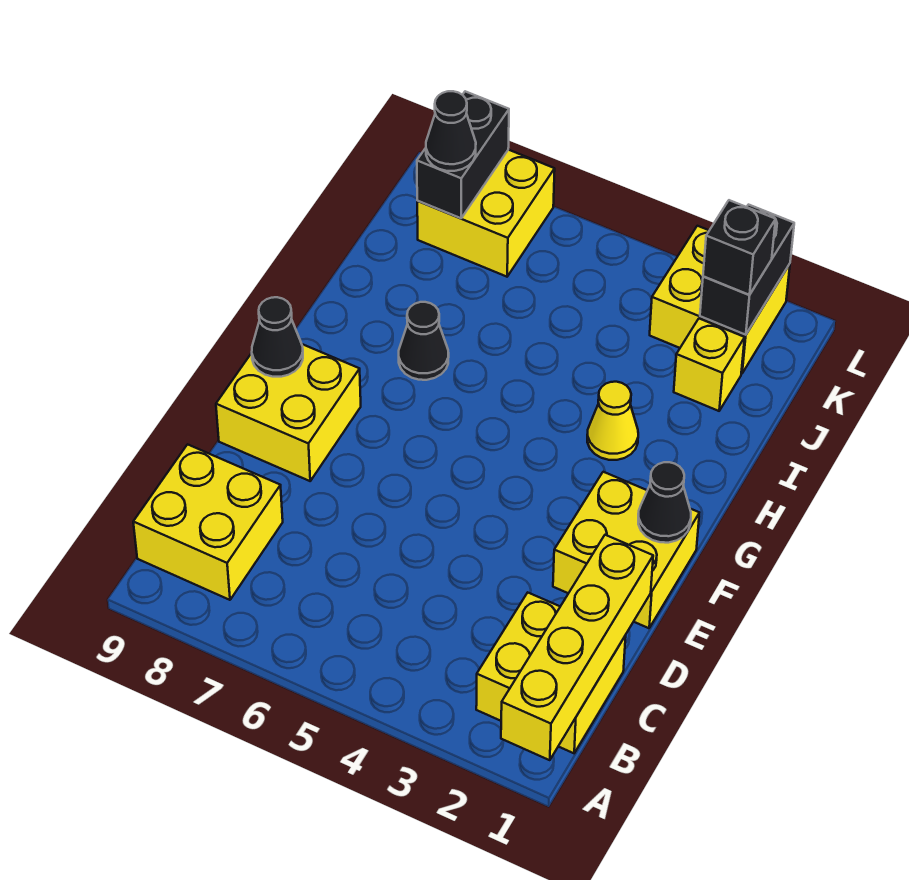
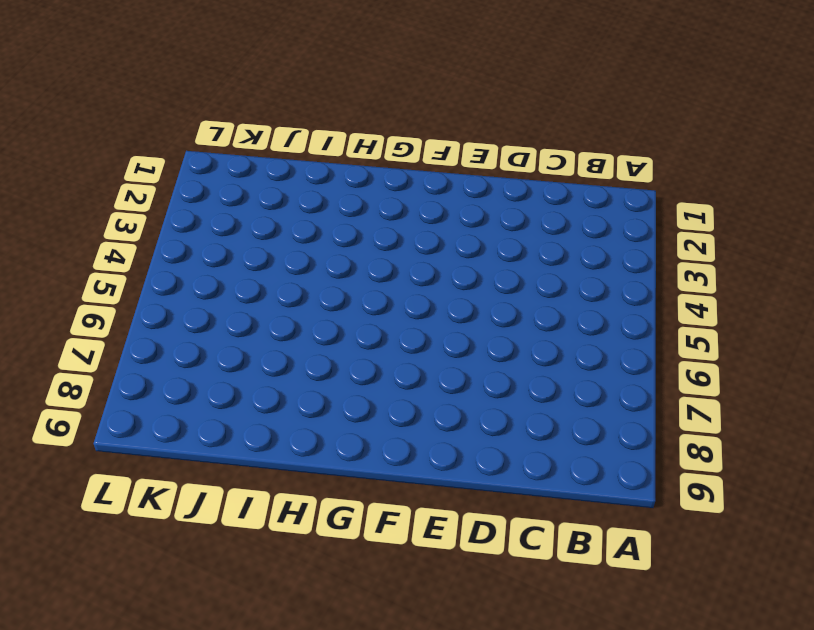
none -> yellow brick B1:C2 level 1
none -> yellow brick B8:C9 level 1
none -> yellow brick E1:F2 level 1

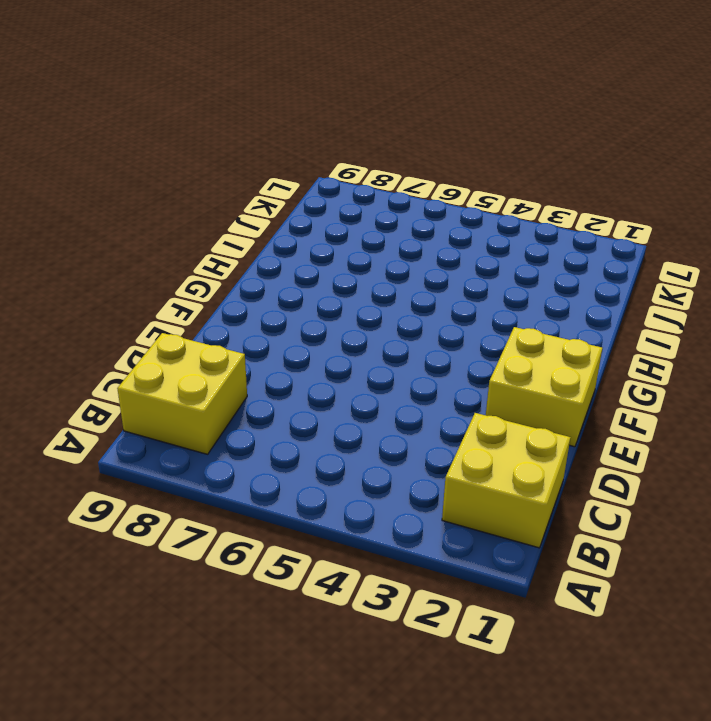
none -> yellow brick E8:F9 level 1
none -> yellow cone H3 level 1
none -> black cone H7 level 1

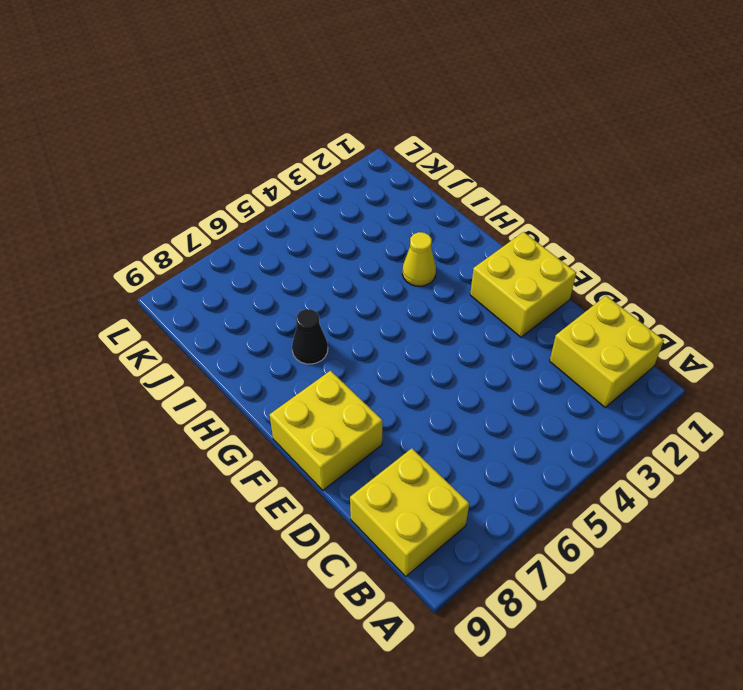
none -> yellow brick J2 level 1
none -> yellow brick K2:L3 level 1
none -> yellow brick K7:L8 level 1

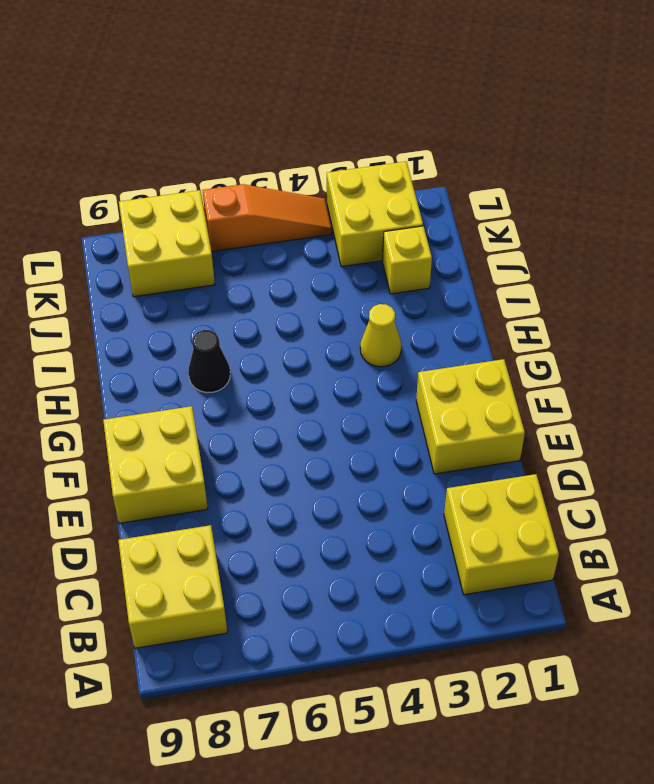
orange slope L4:L6 level 1 top 6 -> none
none -> yellow brick A1:D1 level 2
none -> black cone F1 level 2
none -> black cone F9 level 2

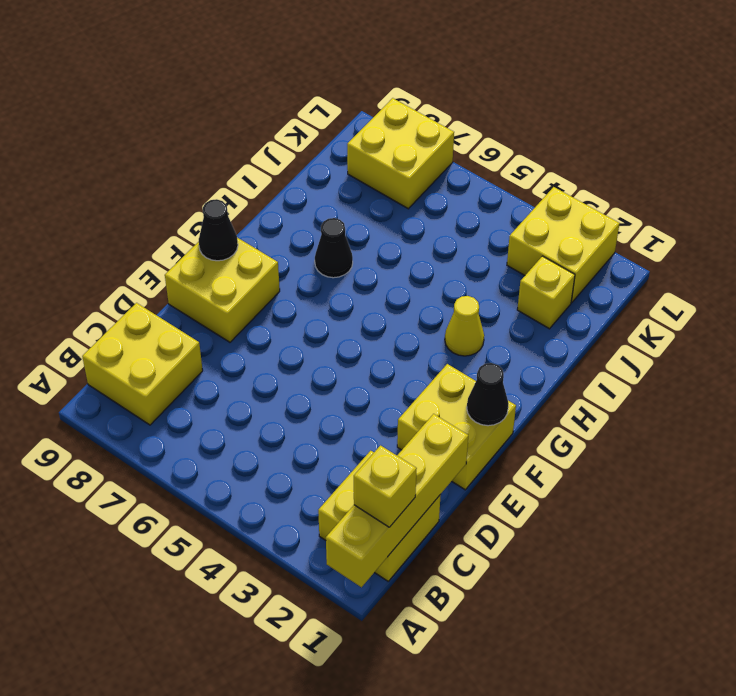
yellow brick B1 level 3 -> none
none -> black brick K2:L2 level 2
none -> black brick K8:L8 level 2
none -> black brick K2 level 3

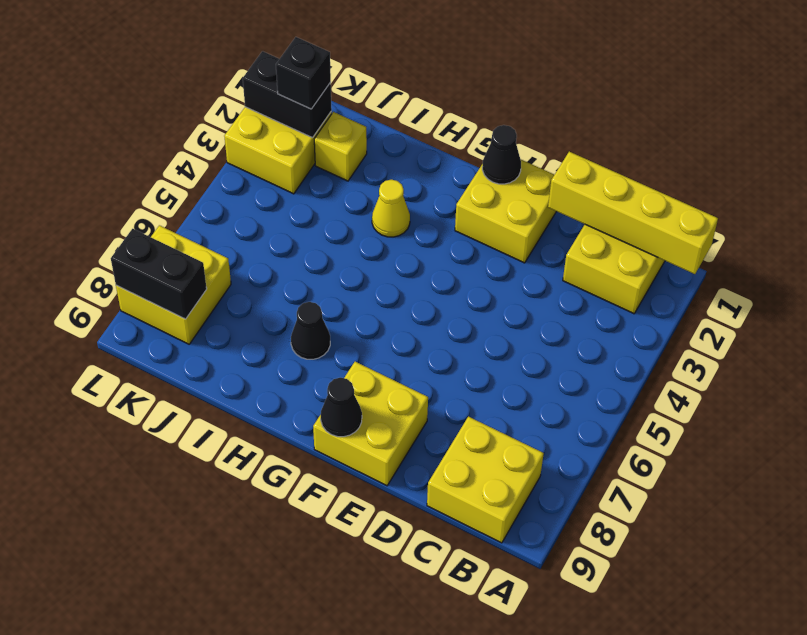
none -> black cone K8 level 3

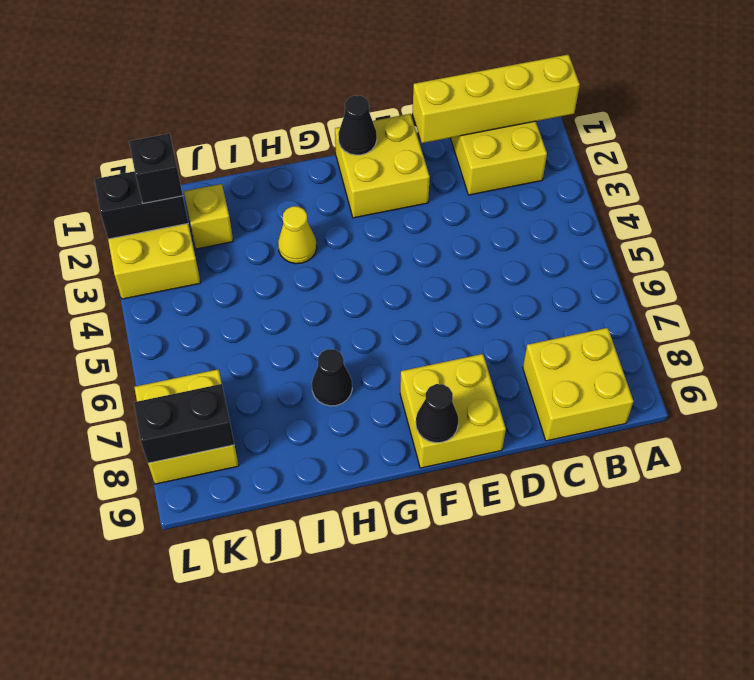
none -> black cone K8 level 3

